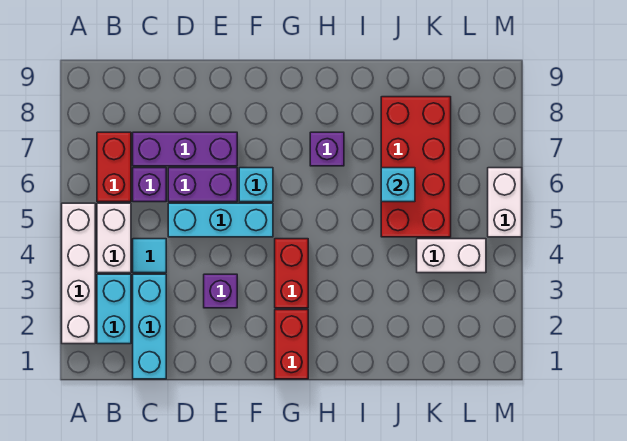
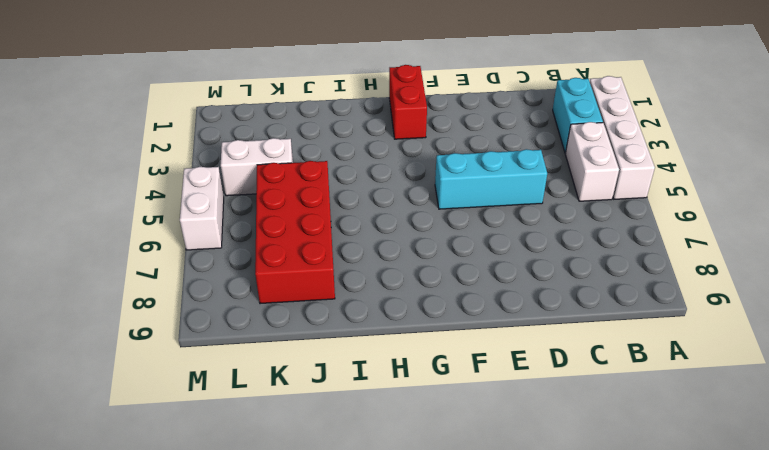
none -> red brick B6:B7 level 1
none -> cyan brick C1:C3 level 1
none -> cyan tile C4 level 1

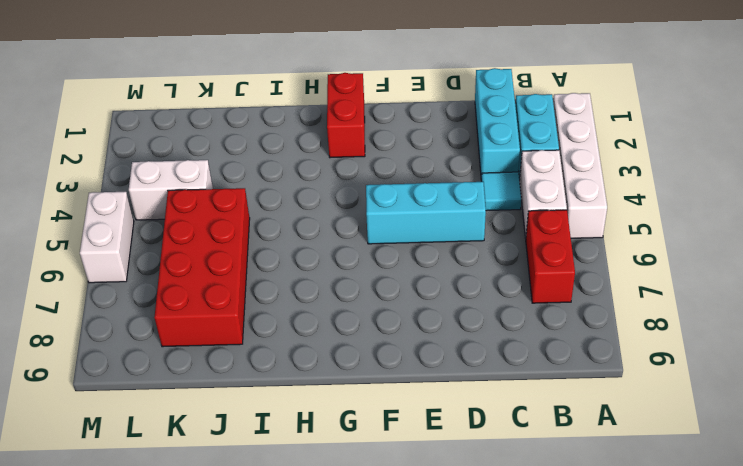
none -> purple brick C6 level 1
none -> purple brick C7:E7 level 1
none -> purple brick D6:E6 level 1

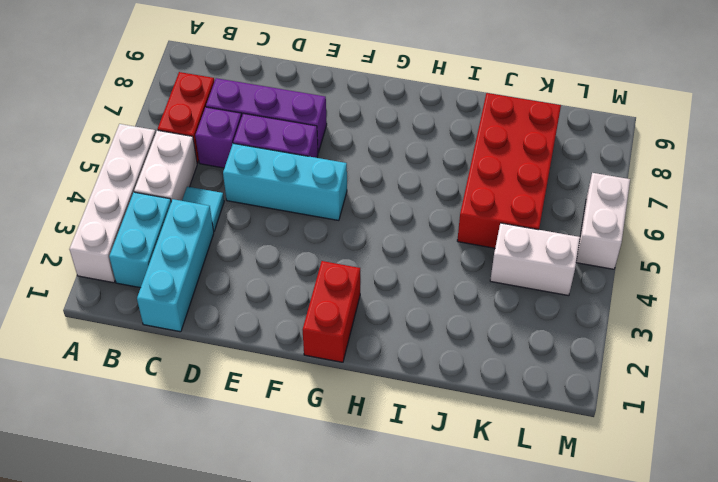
none -> purple brick E3 level 1
none -> cyan brick F6 level 1
none -> red brick G3:G4 level 1

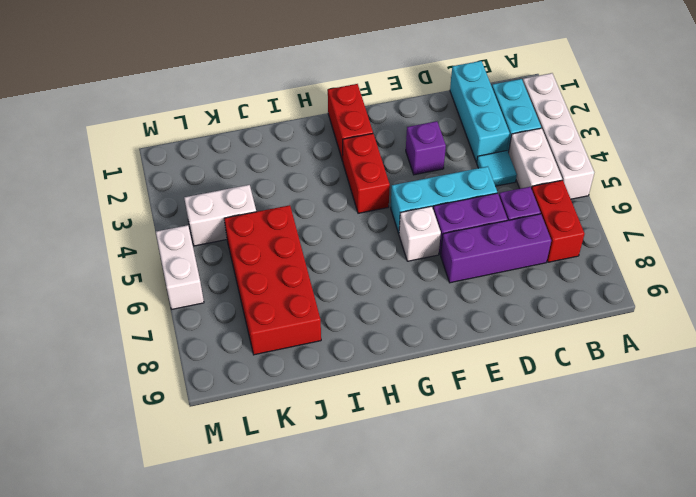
white brick F6 level 1 -> cyan brick F6 level 1
none -> purple brick H7 level 1
none -> cyan brick J6 level 2

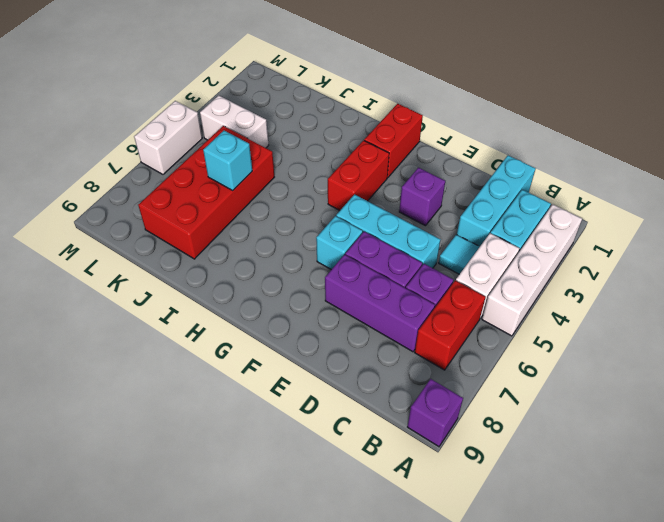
purple brick A9 level 1 -> purple brick H7 level 1

